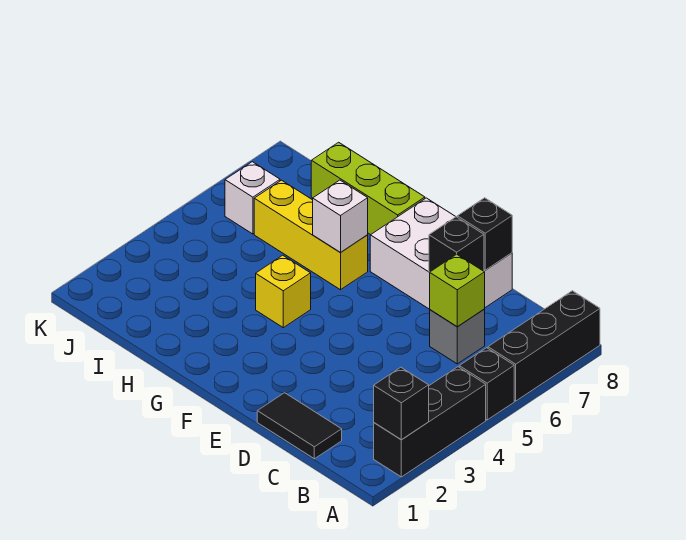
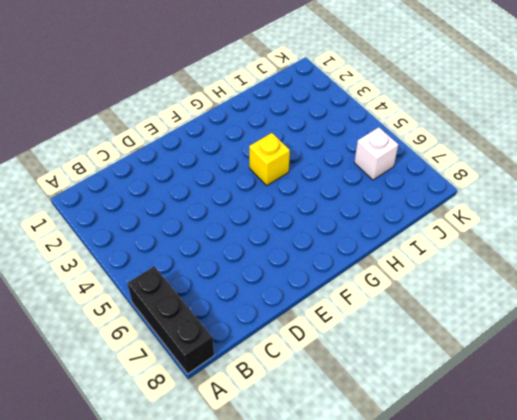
none -> black brick A2:A4 level 1
none -> black brick A5 level 1
none -> black tile C1:D1 level 1

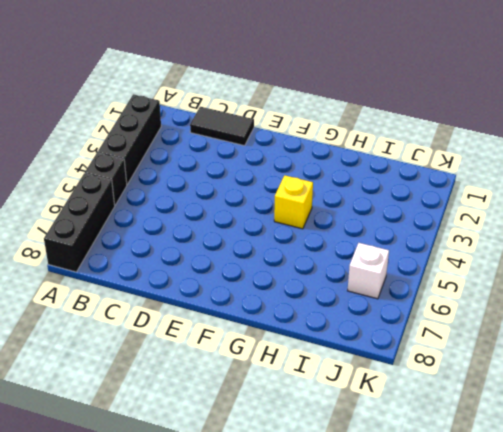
none -> grey brick C6 level 1
none -> white brick D7:F8 level 1
none -> yellow brick G6:I6 level 1

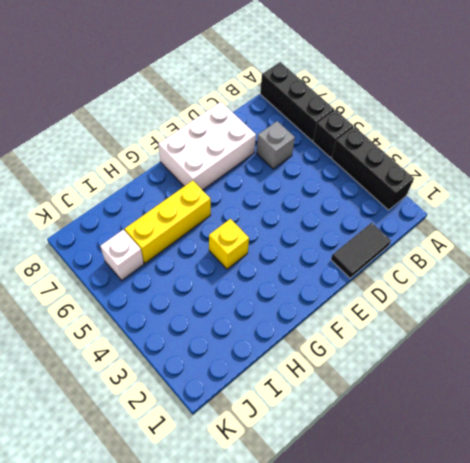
none -> lime brick G8:I8 level 1
none -> black brick A2 level 2
none -> lime brick C6 level 2

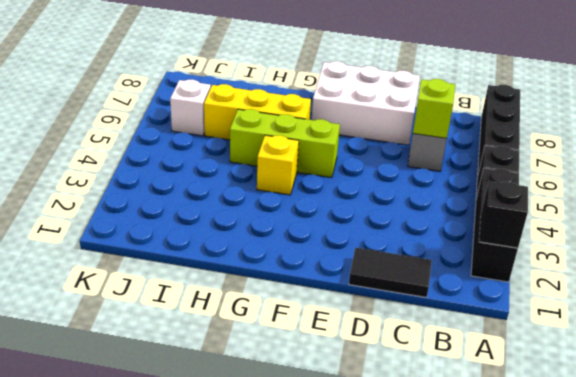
lime brick F5:H5 level 1 -> lime brick G8:I8 level 1
none -> black brick D7 level 2
none -> black brick D8 level 2
none -> white brick G6 level 2

